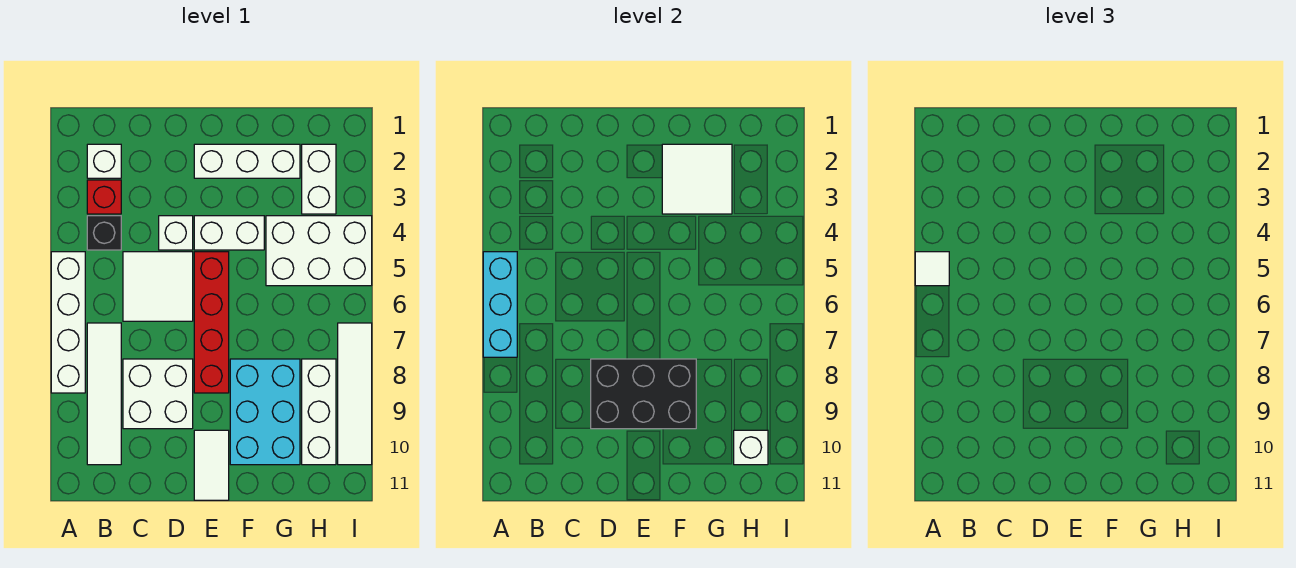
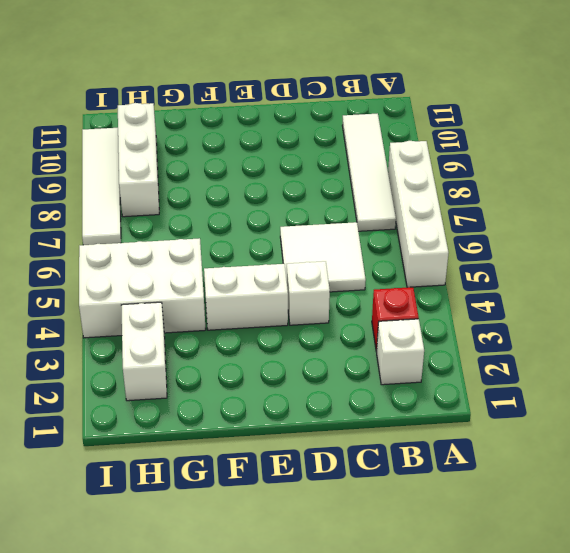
none -> black brick B4 level 1
none -> white brick C8:D9 level 1
none -> white brick E2:G2 level 1

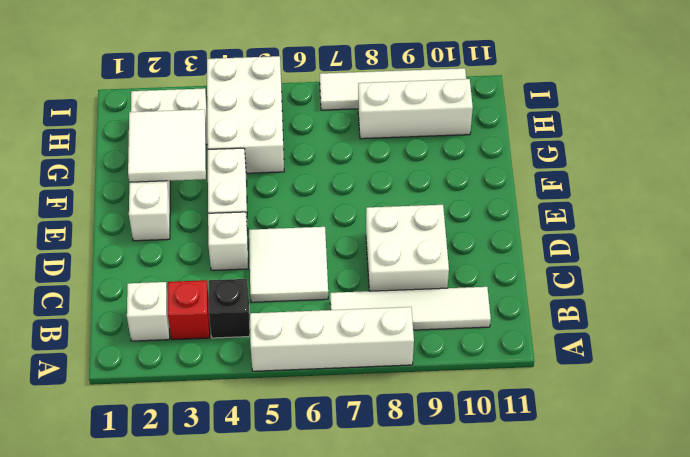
none -> red brick E5:E8 level 1
none -> white tile E10:E11 level 1
none -> cyan brick F8:G10 level 1

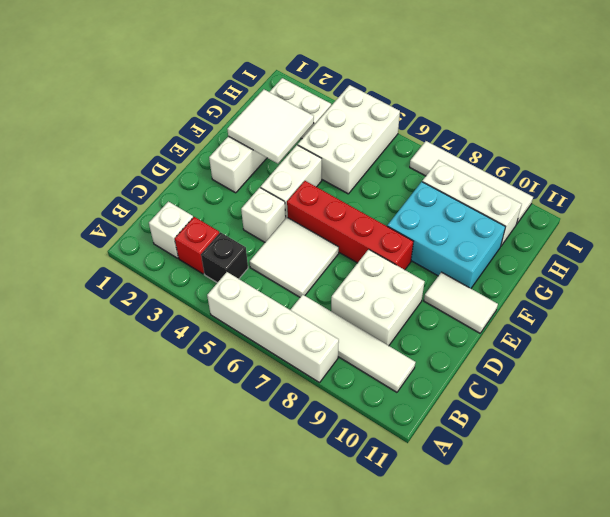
none -> cyan brick A5:A7 level 2
none -> black brick D8:F9 level 2
none -> white brick H10 level 2

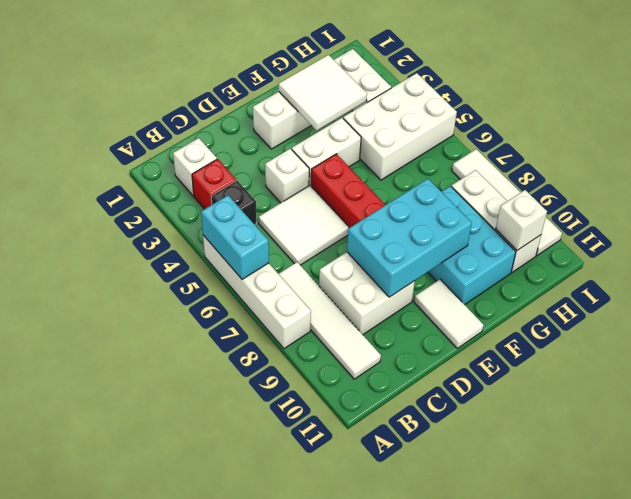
cyan brick A5:A6 level 2 -> cyan brick A5:A7 level 2
cyan brick D8:F9 level 2 -> black brick D8:F9 level 2
none -> white tile A5 level 3

